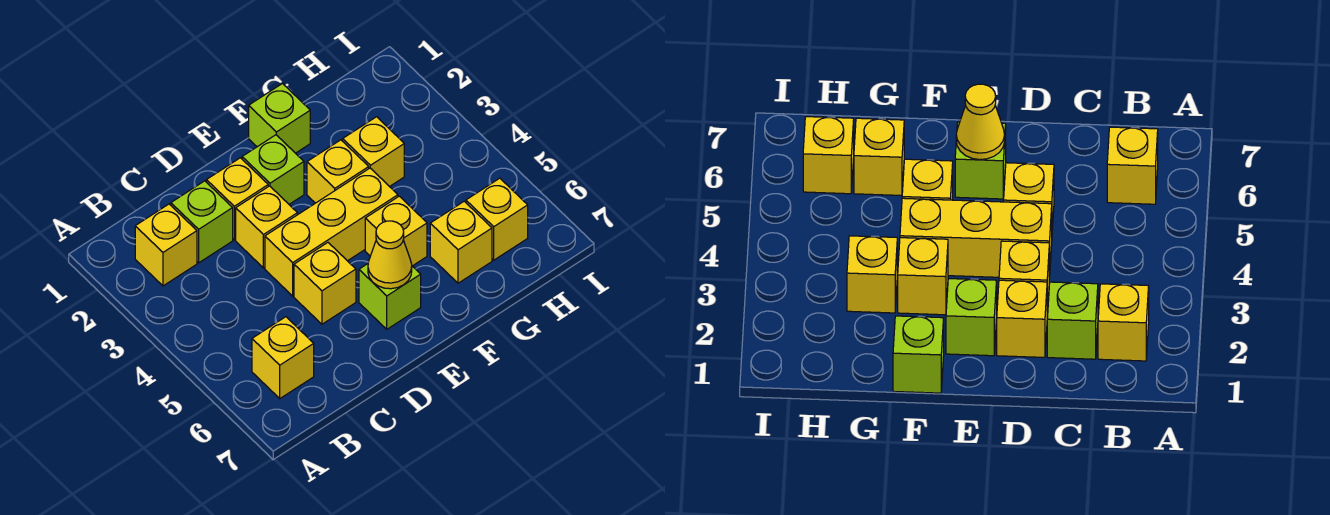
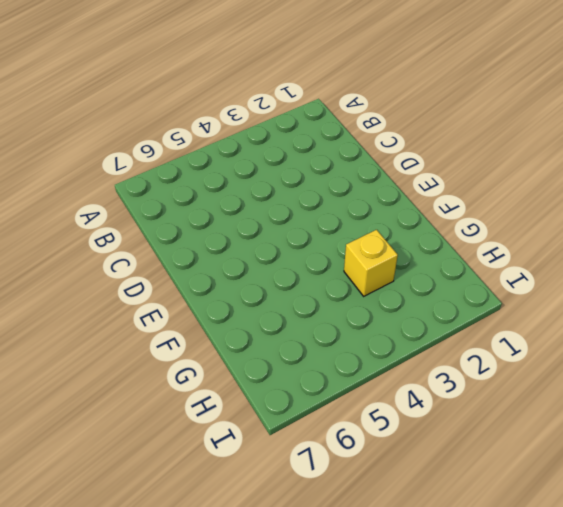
none -> yellow brick B2 level 1
none -> yellow brick B6 level 1
none -> lime brick C2 level 1

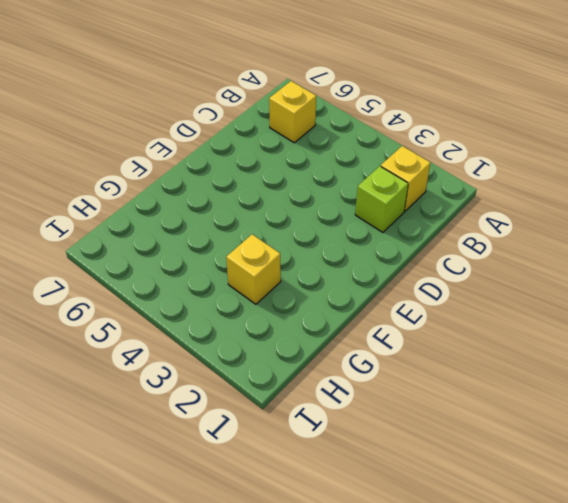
none -> yellow brick D2 level 1
none -> yellow brick D3 level 1
none -> yellow brick D4:F4 level 1

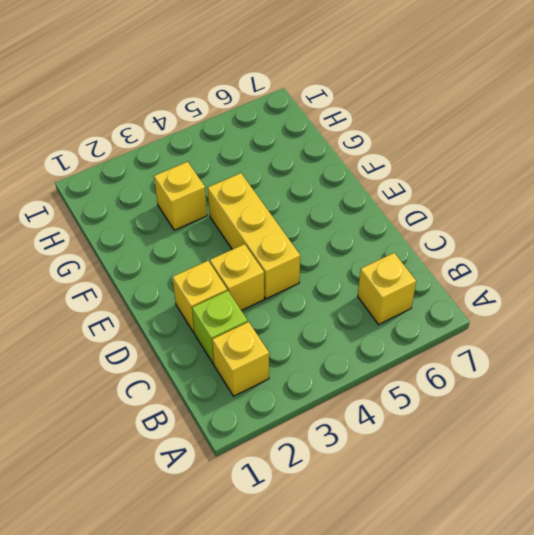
none -> yellow brick D5 level 1
none -> lime brick E2 level 1
none -> lime brick E6 level 1

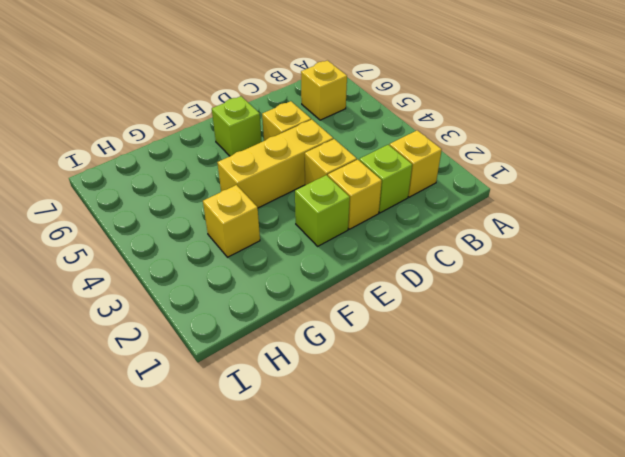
none -> lime brick F1 level 1
none -> yellow brick F3 level 1
none -> yellow brick F5 level 1

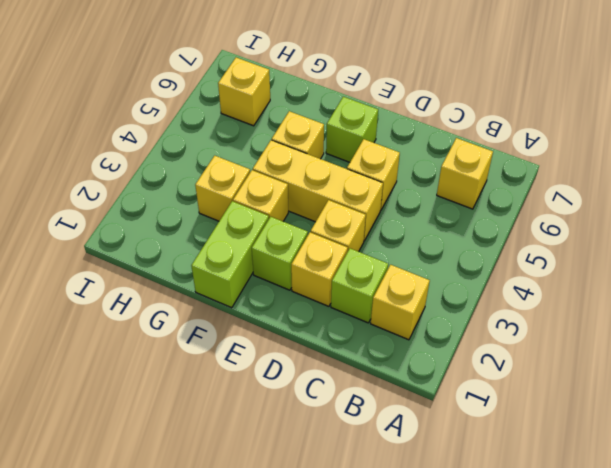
lime brick F1:F2 level 1 -> lime brick F1 level 1
none -> yellow brick G6 level 1
none -> yellow cone E6 level 2

